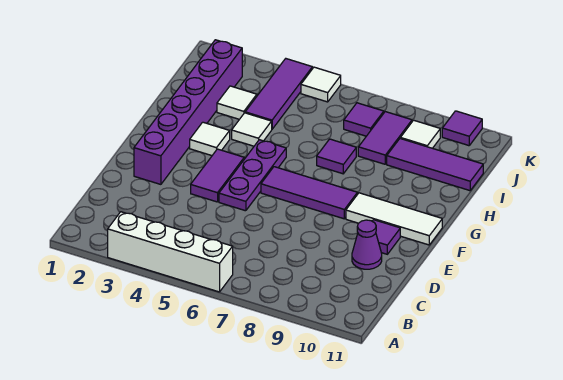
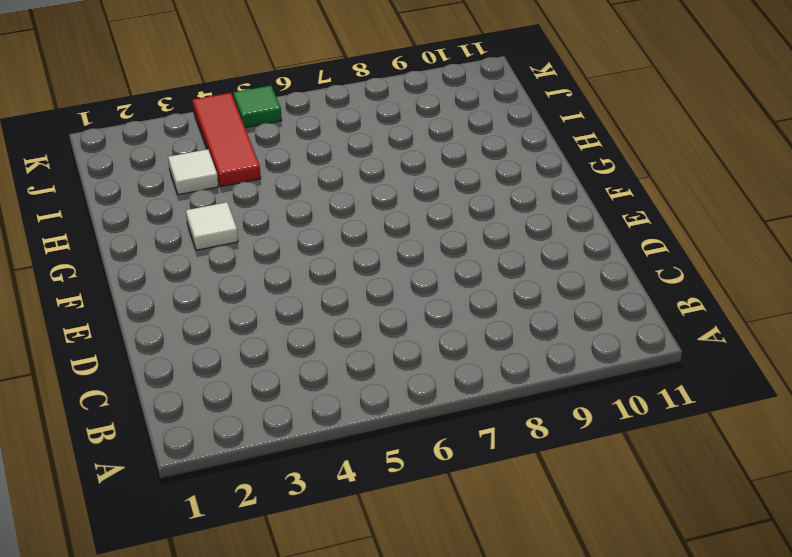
red tile I4:K4 level 1 -> purple tile I4:K4 level 1
green tile K5 level 1 -> white tile K5 level 1
none -> white brick A3:A6 level 1
none -> purple cone D10 level 1
none -> purple brick E2:J2 level 1

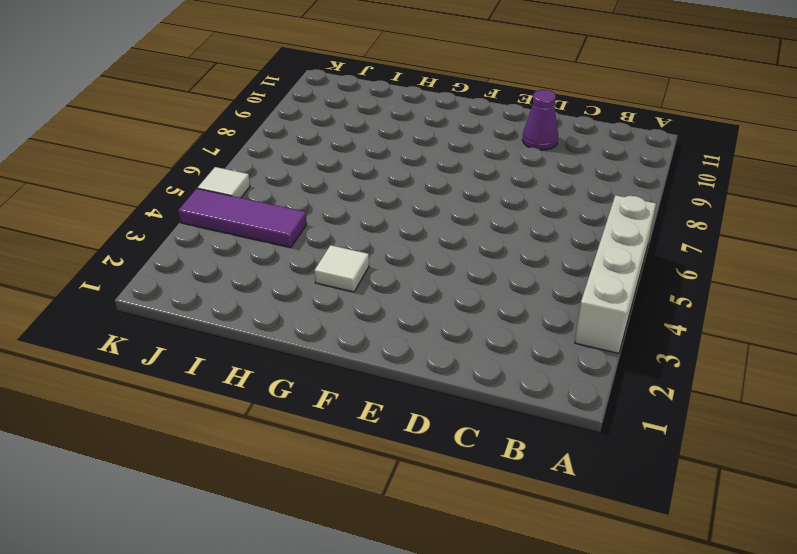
none -> purple brick E2:J2 level 1
none -> purple tile E4:F4 level 1
none -> purple plate E5:G5 level 1

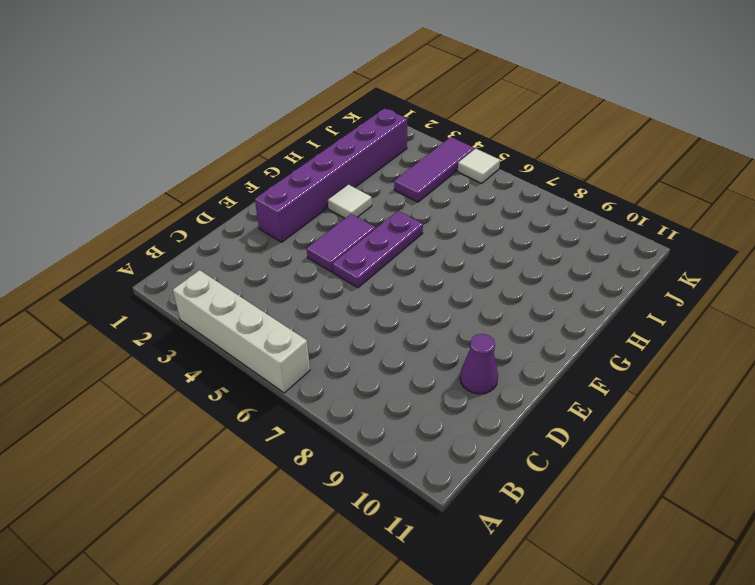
none -> purple tile E10 level 1
none -> purple tile F6:F8 level 1
none -> white tile F9:F11 level 1

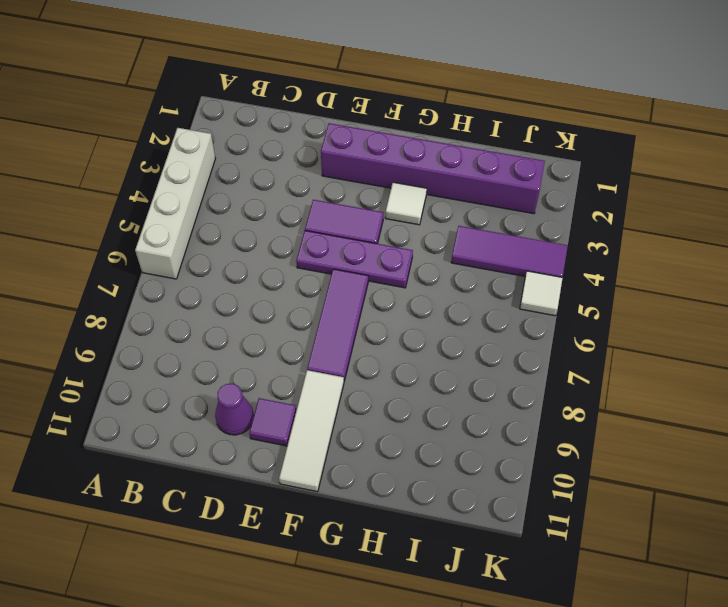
none -> white tile H4 level 1
none -> purple tile H7 level 1
none -> white tile I3 level 1

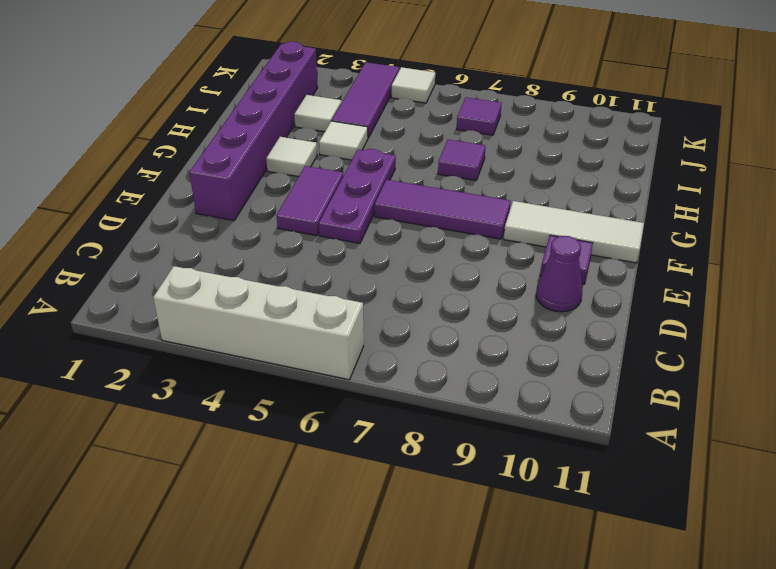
none -> purple tile I8:J8 level 1
none -> purple tile I9:I11 level 1
none -> white tile J9 level 1

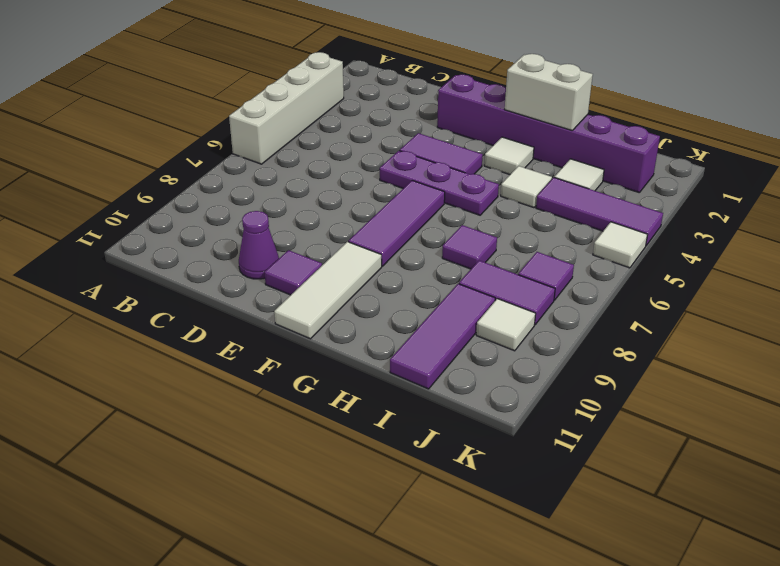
white brick G2:H2 level 2 -> none
none -> purple tile K10 level 1

